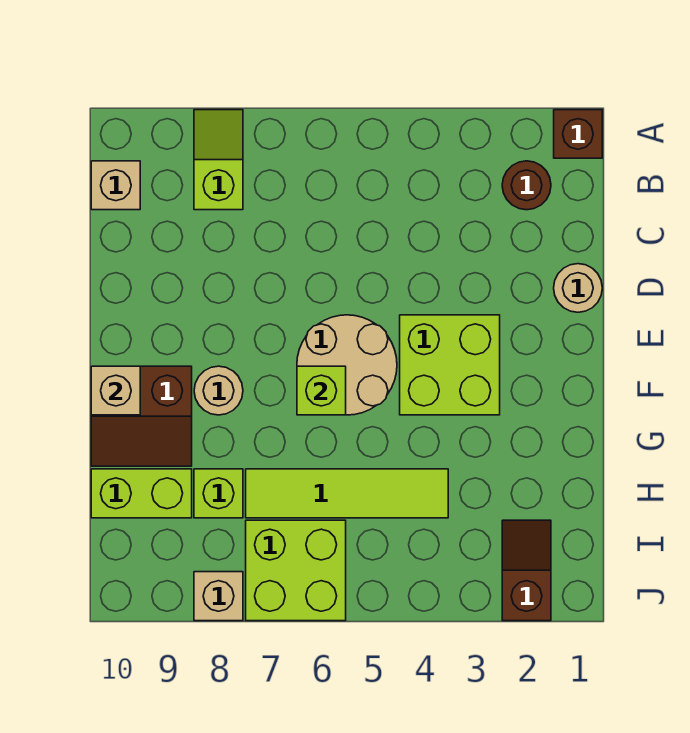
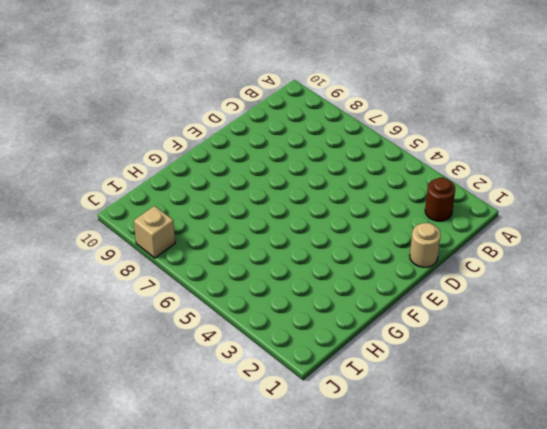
none -> brown brick A1 level 1
none -> lime slope A8:B8 level 1 top B
none -> tan brick B10 level 1

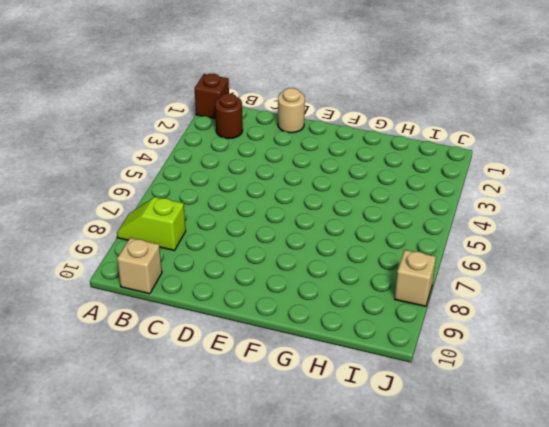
none -> lime brick E3:F4 level 1
none -> tan round brick E5:F6 level 1
none -> tan round brick F8 level 1

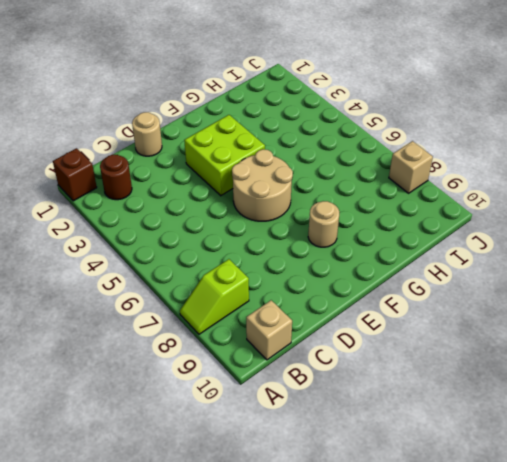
none -> brown slope F9:G10 level 1 top F
none -> lime tile H4:H7 level 1
none -> lime brick H8 level 1

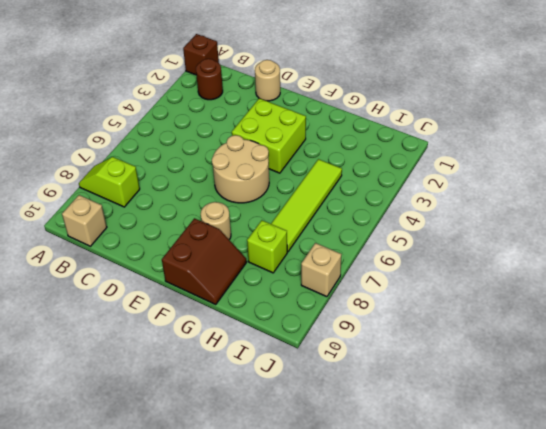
none -> lime brick H9:H10 level 1
none -> brown slope I2:J2 level 1 top J
none -> lime brick I6:J7 level 1

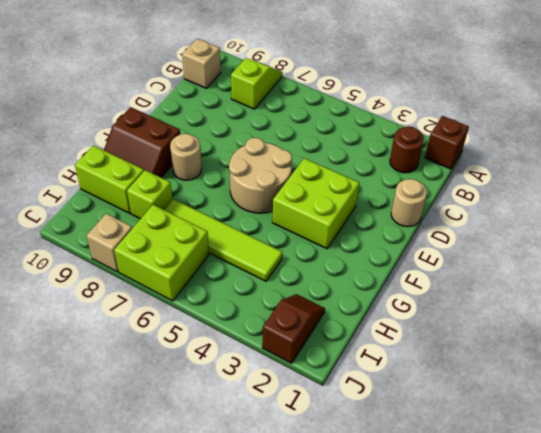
none -> lime brick F6 level 2
none -> tan brick F10 level 2

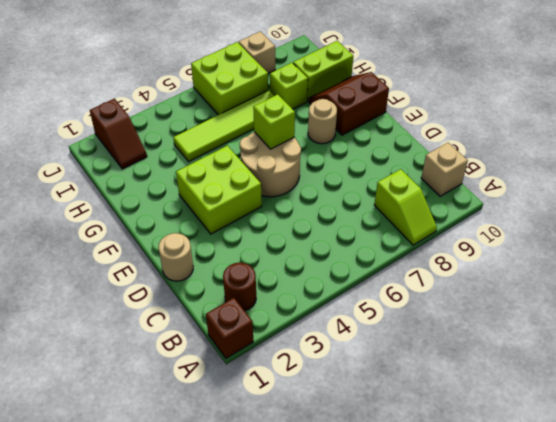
none -> tan brick F10 level 2

